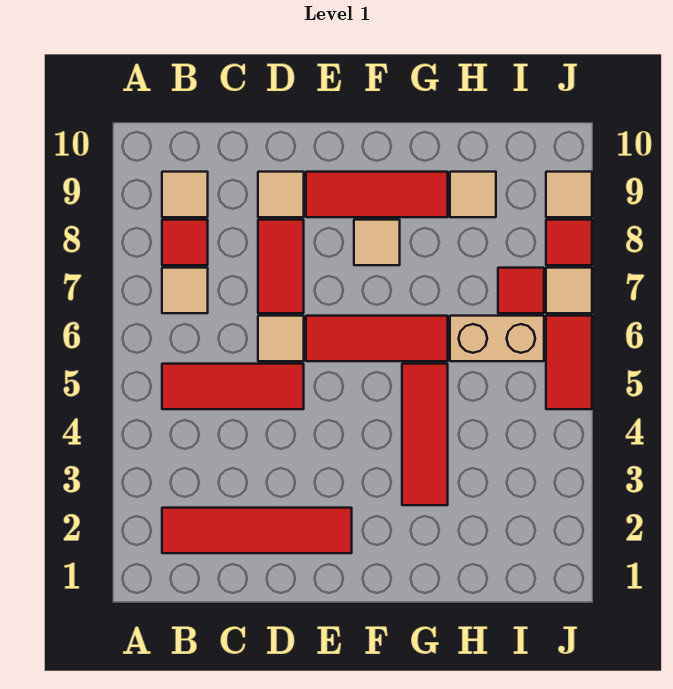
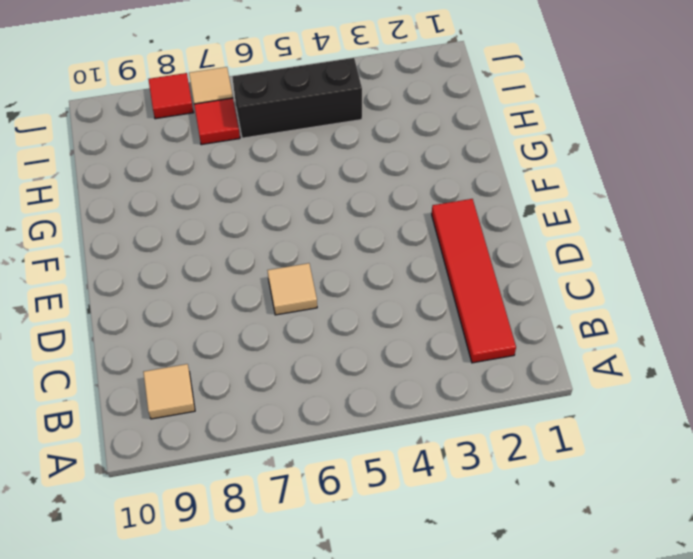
black brick I4:I6 level 1 -> tan brick H6:I6 level 1
none -> red tile B5:D5 level 1
none -> tan tile B7 level 1
none -> red tile B8 level 1

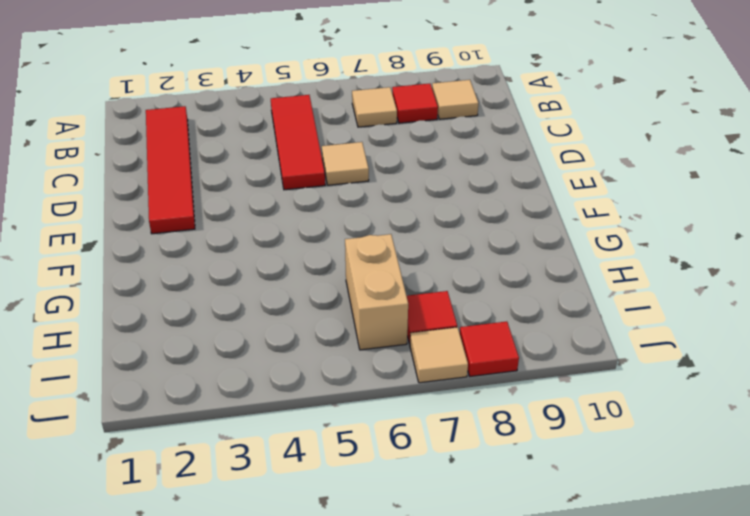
none -> red tile D7:D8 level 1
none -> tan tile D9 level 1
none -> red tile E6:G6 level 1

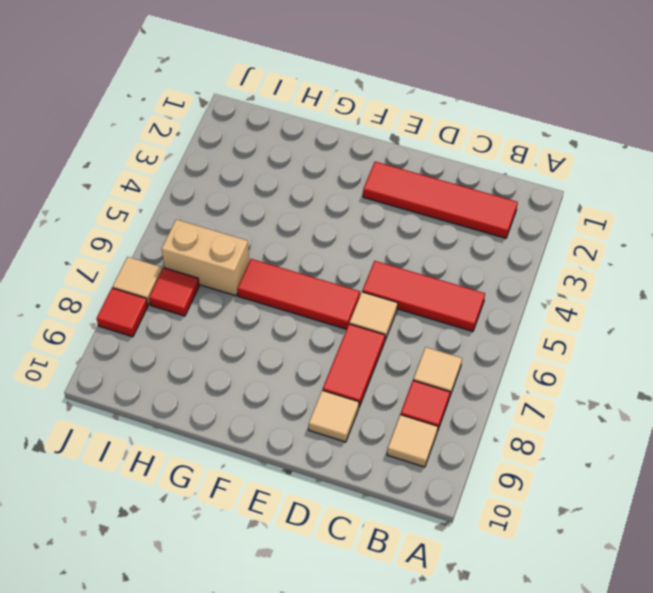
none -> red tile E9:G9 level 1
none -> tan tile F8 level 1
none -> red tile G3:G5 level 1

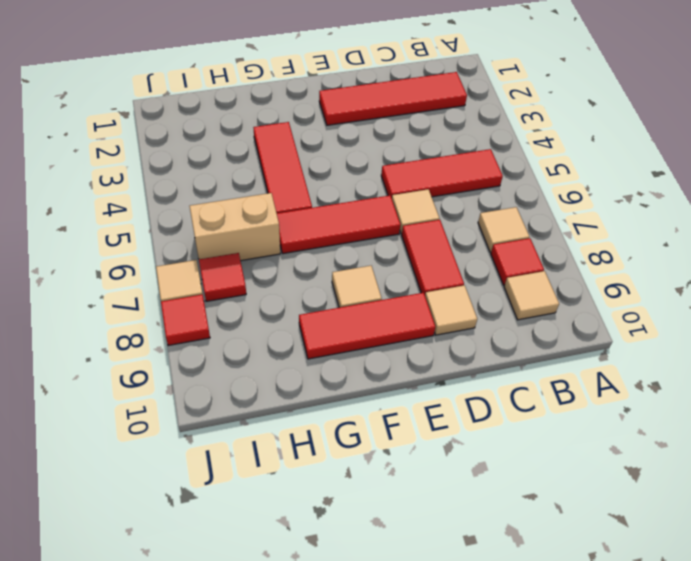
none -> tan tile H9 level 1
none -> red tile J5:J6 level 1
none -> tan tile J9 level 1

